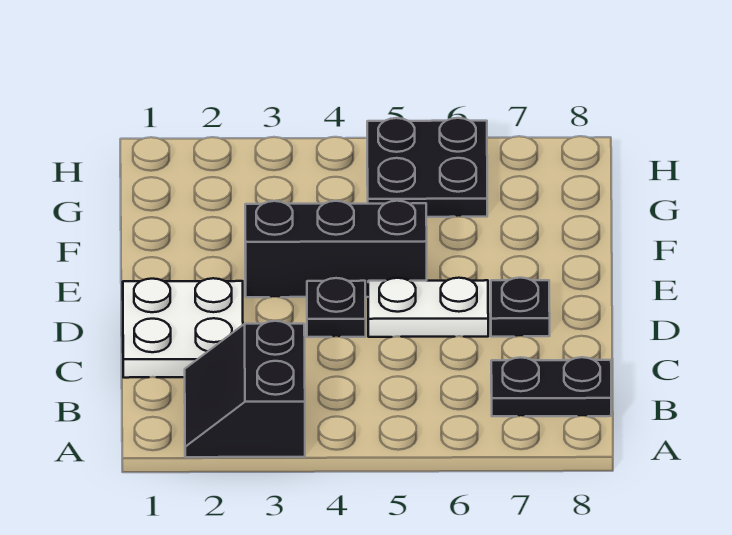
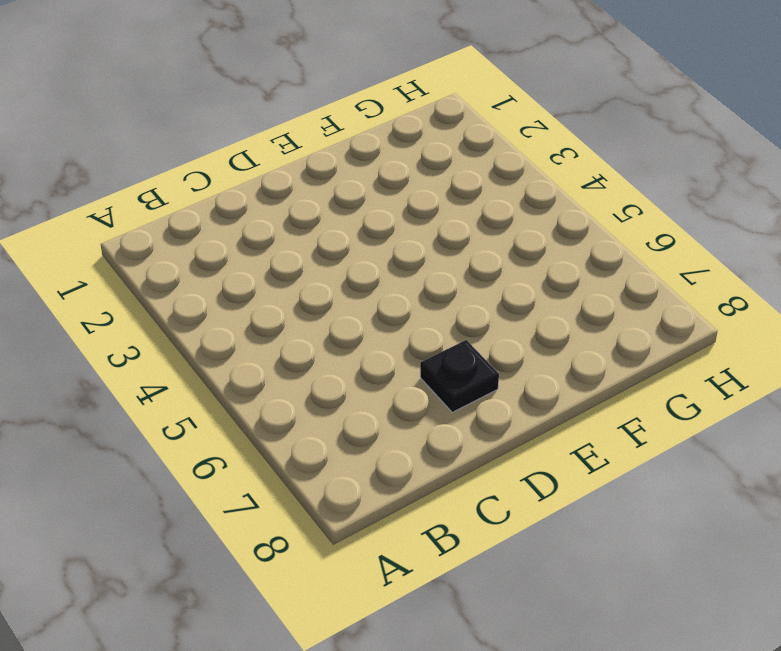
none -> black slope A2:B3 level 1 top 3
none -> black plate B7:B8 level 1

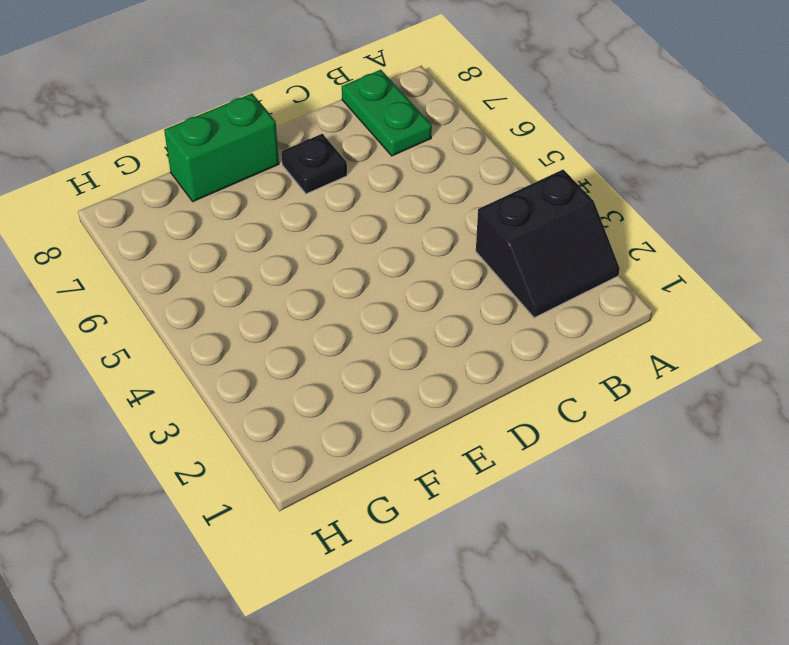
green plate B7:B8 level 1 -> black plate B7:B8 level 1
green brick E8:F8 level 1 -> none
none -> white plate C1:D2 level 1
none -> black plate D4 level 1

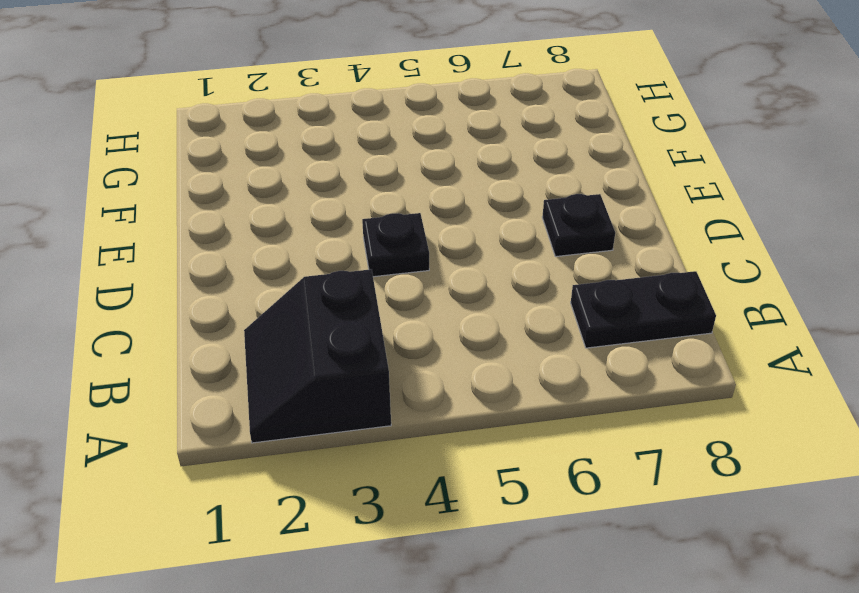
none -> white plate C1:D2 level 1
none -> white plate D5:D6 level 1

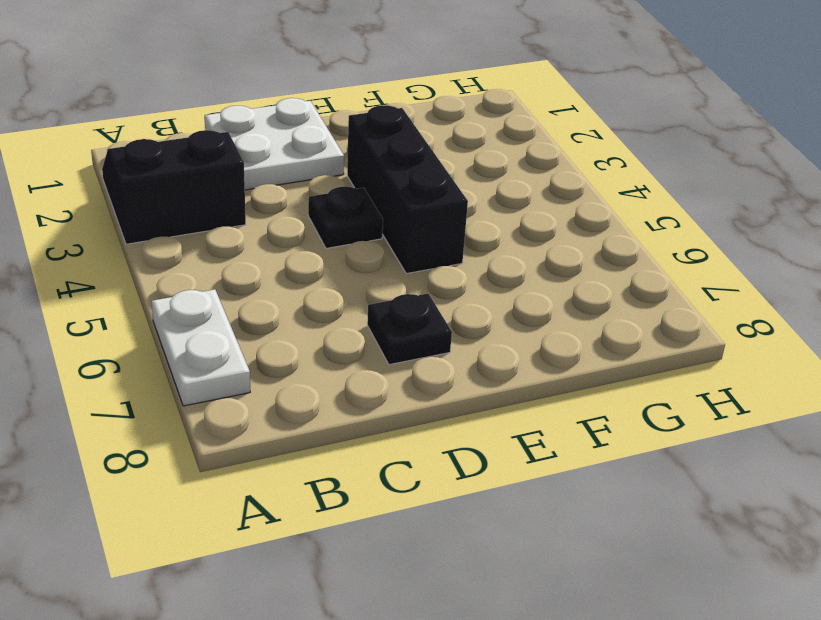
white plate A6:A7 level 1 -> white plate D5:D6 level 1
none -> black plate B7:B8 level 1
none -> black plate G5:H6 level 1

